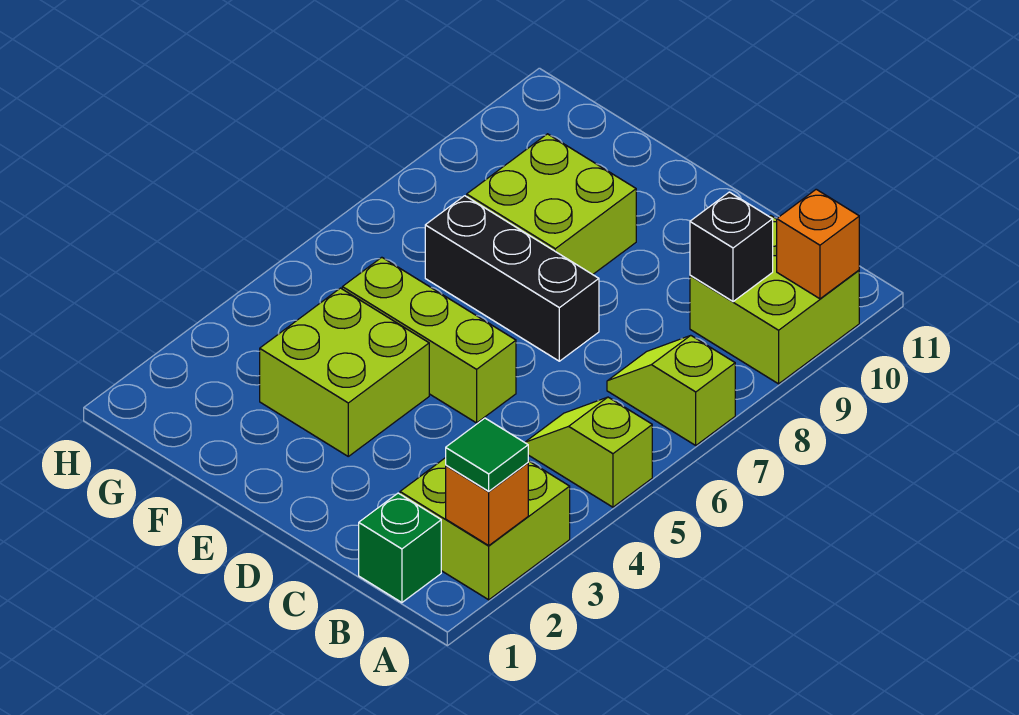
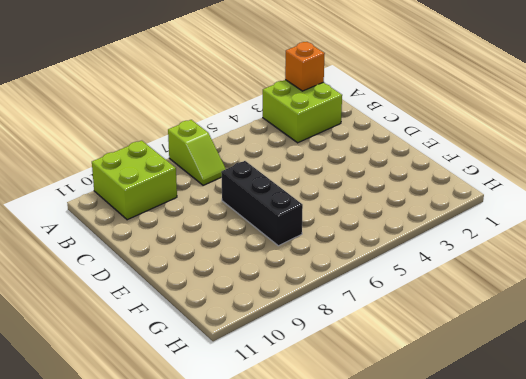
none -> lime slope A5:B5 level 1 top A
none -> green brick B1 level 1
none -> lime brick D5:F5 level 1

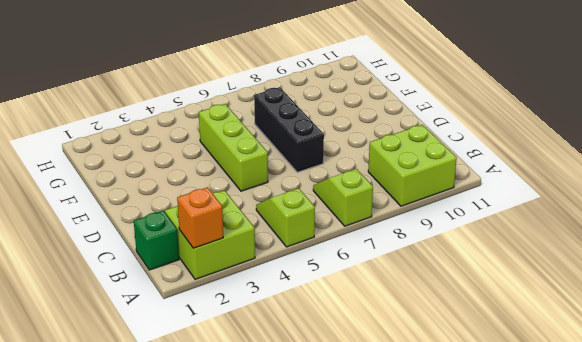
none -> lime brick E3:F4 level 1
none -> lime brick E8:F9 level 1
none -> orange brick A10 level 2

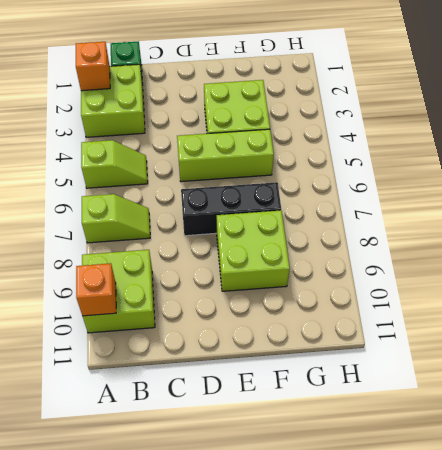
none -> black brick B9 level 2
none -> green tile A2 level 3

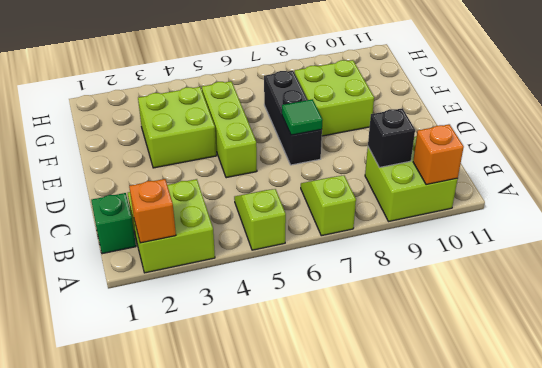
green tile D7 level 2 -> green tile A2 level 3

